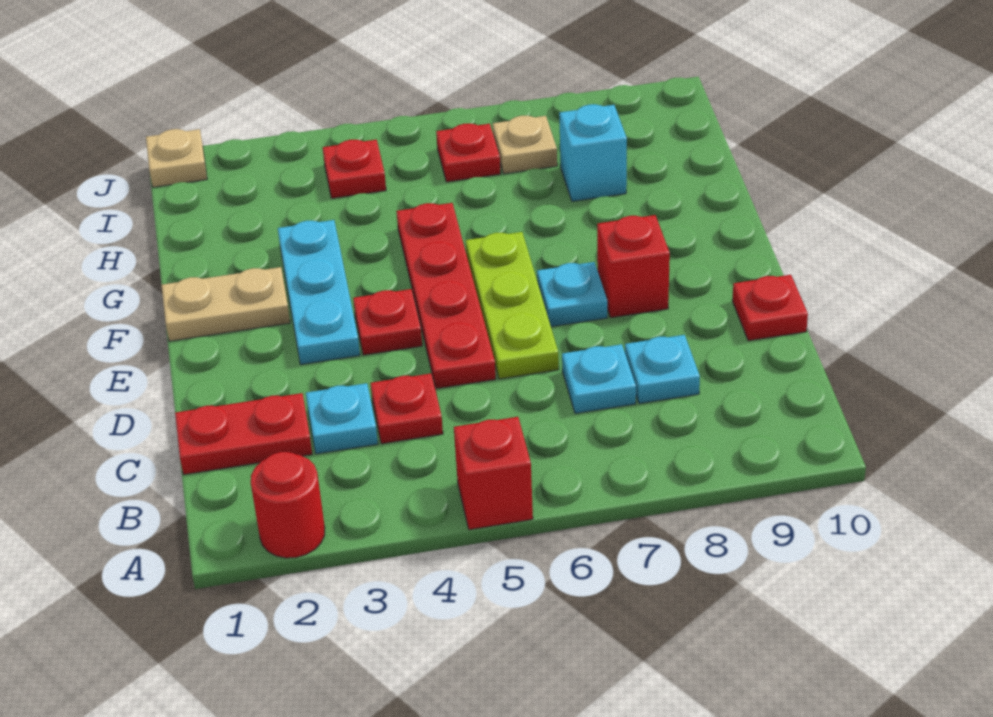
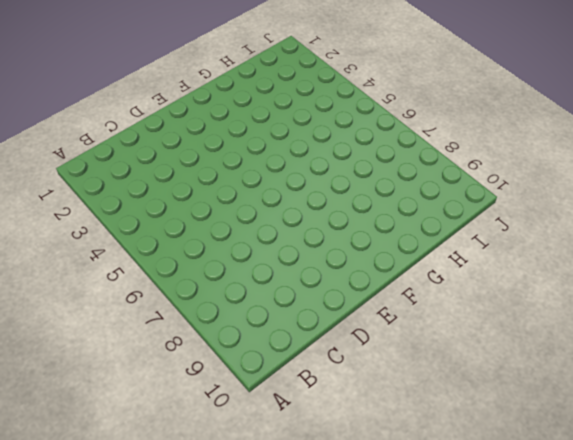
none -> red round brick A2 level 1
none -> red brick A5 level 1
none -> red plate C1:C2 level 1

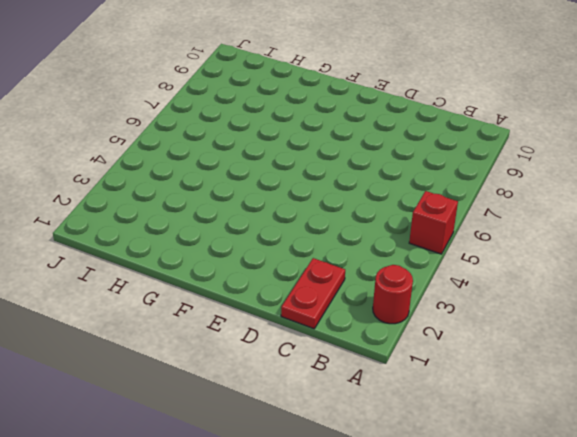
none -> cyan plate C3 level 1
none -> red plate C4 level 1
none -> cyan plate C7 level 1

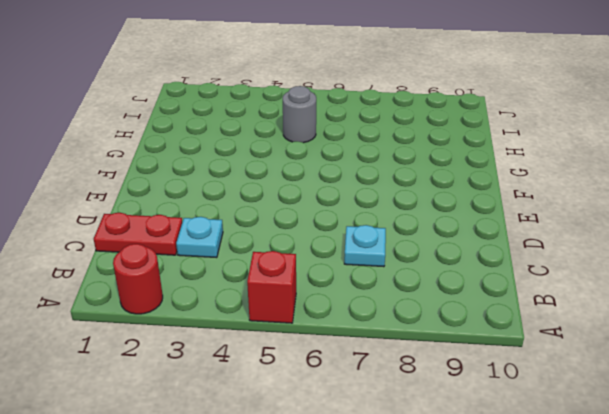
grey round brick H5 level 1 -> none
none -> red plate C4 level 1
none -> cyan plate C8 level 1
none -> red plate D5:G5 level 1

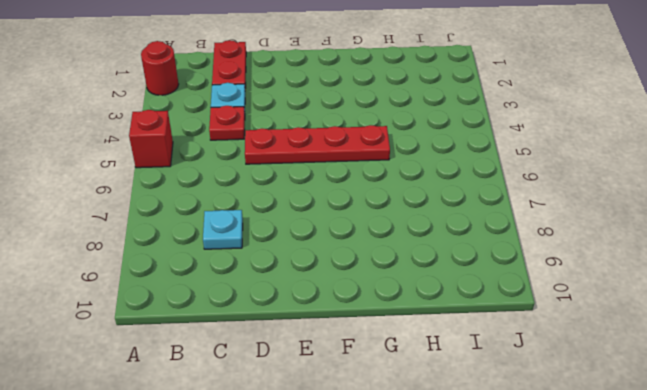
none -> cyan plate C7 level 1
none -> lime plate D6:F6 level 1
none -> red plate D10 level 1

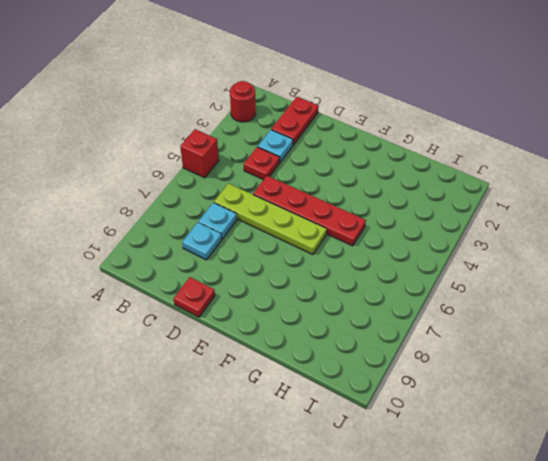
lime plate C6:F6 level 1 -> lime plate D6:F6 level 1
none -> cyan plate E3:G3 level 1
none -> red plate E4 level 1
none -> cyan plate E7 level 1

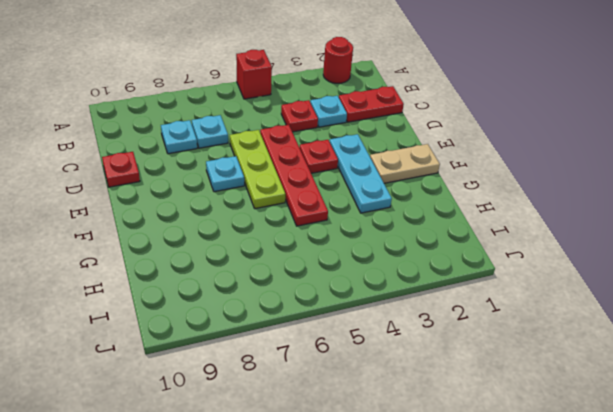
none -> red brick E8 level 1
none -> cyan brick H8 level 1
none -> red plate I4 level 1

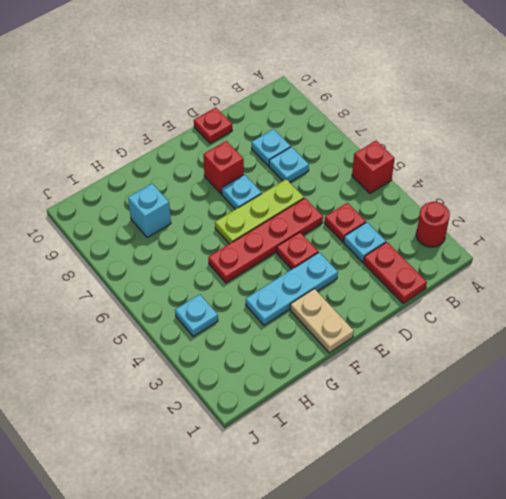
cyan plate I4 level 1 -> red plate I4 level 1
none -> red plate I6 level 1
none -> tan plate I7 level 1
none -> tan plate J1 level 1

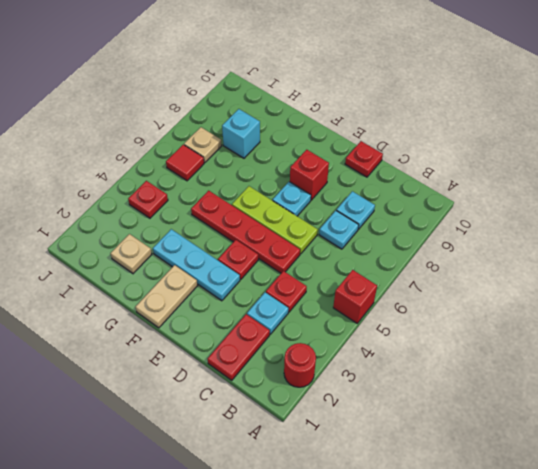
tan plate H2 level 1 -> tan plate J1 level 1
red tile I6 level 1 -> red plate I6 level 1

